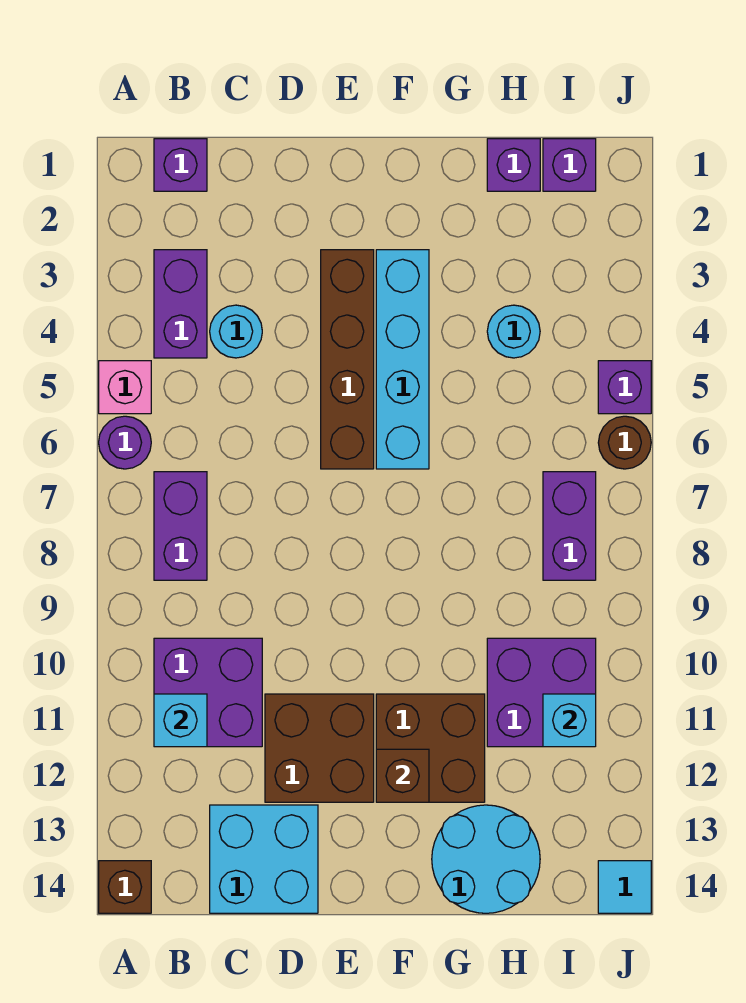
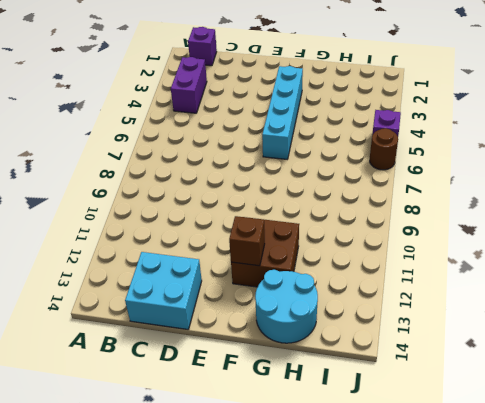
none -> pink brick A5 level 1
none -> purple round brick A6 level 1
none -> brown brick A14 level 1

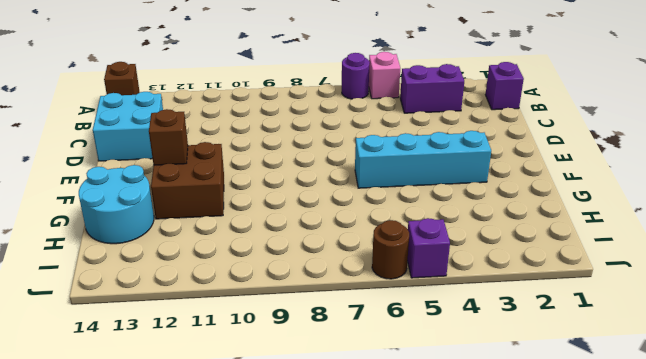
none -> purple brick B7:B8 level 1
none -> purple brick B10:C11 level 1
none -> cyan round brick C4 level 1

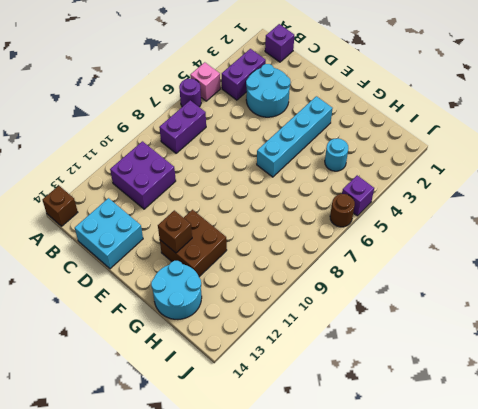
cyan round brick C3:D4 level 1 -> cyan round brick C4 level 1
none -> brown brick D11:E12 level 1
none -> brown brick E3:E6 level 1
none -> purple brick H1 level 1

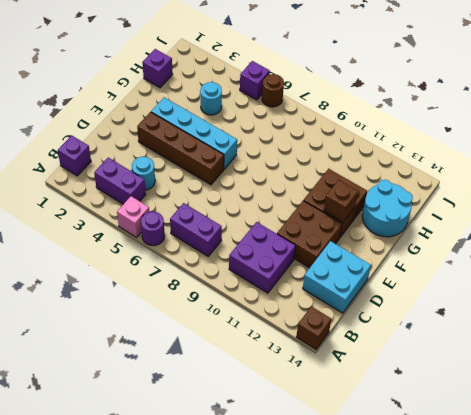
none -> purple brick H10:I11 level 1
none -> purple brick I1 level 1
none -> purple brick I7:I8 level 1

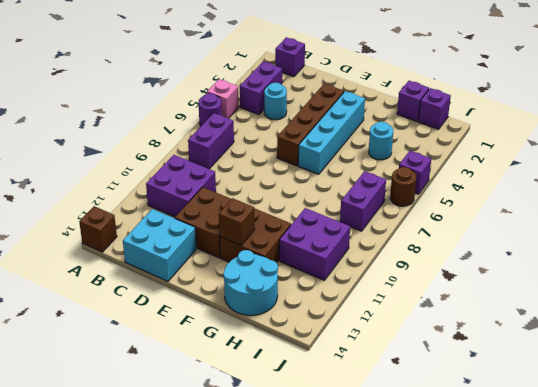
none -> cyan tile J14 level 1
none -> cyan brick B11 level 2
none -> cyan brick I11 level 2

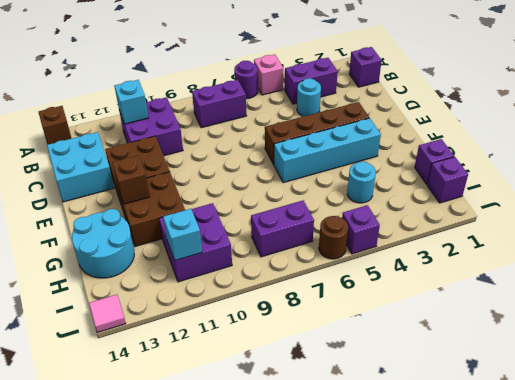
pink tile J14 level 1 -> cyan tile J14 level 1

